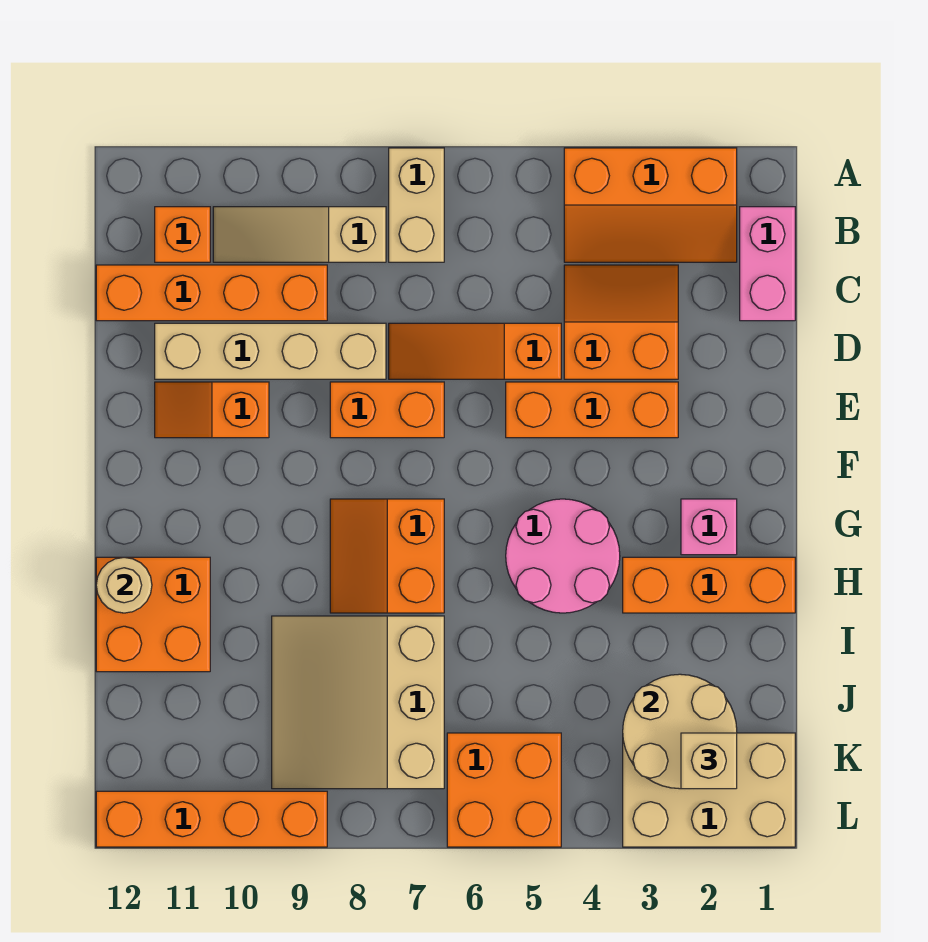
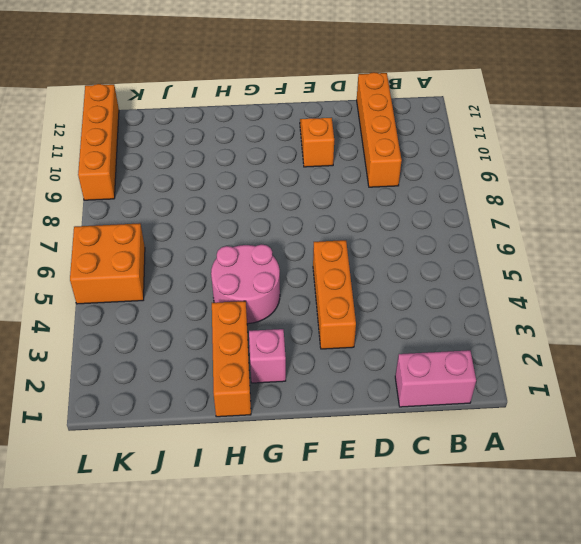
none -> orange slope A2:B4 level 1 top A
none -> tan brick A7:B7 level 1
none -> tan slope B8:B10 level 1 top 8

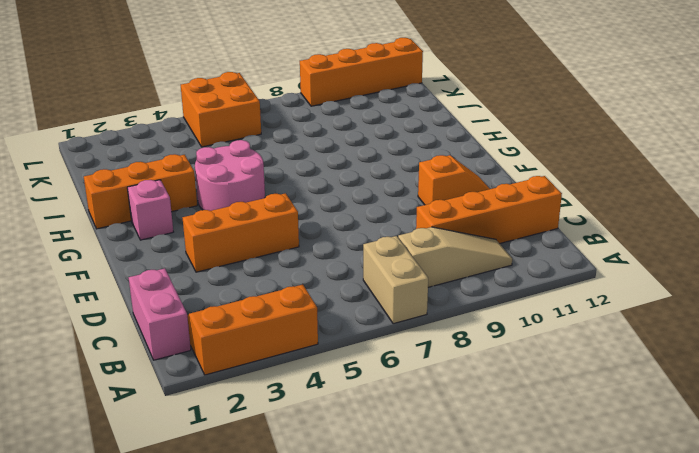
none -> orange brick B11 level 1
none -> orange slope C3:D4 level 1 top D
none -> orange slope D5:D7 level 1 top 5

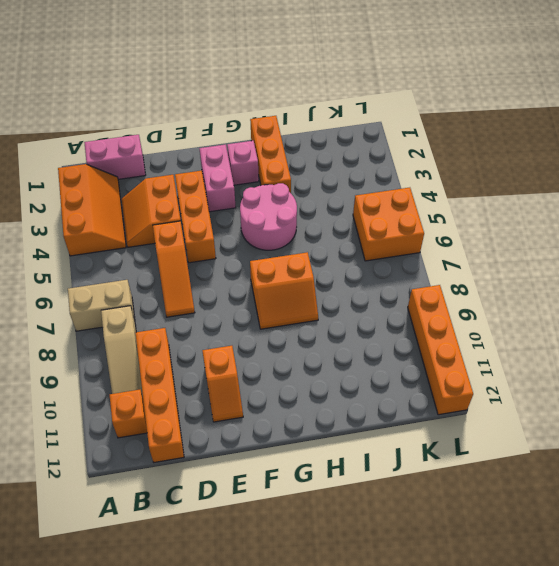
pink brick F2:F3 level 1 -> none
none -> tan brick D8:D11 level 1
none -> orange brick E7:E8 level 1
none -> orange brick H11:I12 level 1

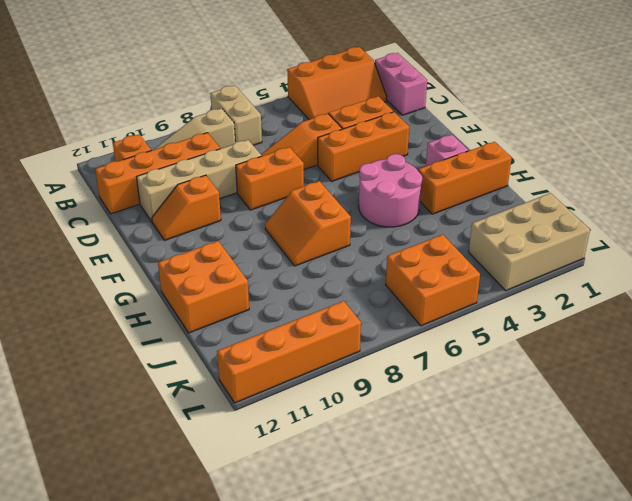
none -> tan slope I7:K9 level 1 top 7
none -> tan round brick H12 level 2
none -> tan round brick J2:K3 level 2

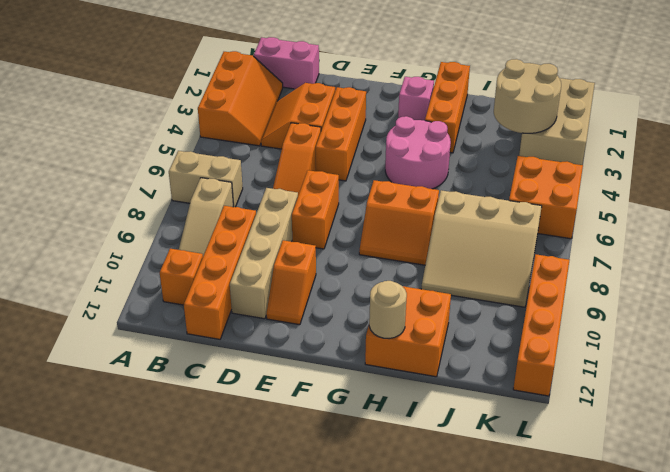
none -> tan brick K2 level 3

